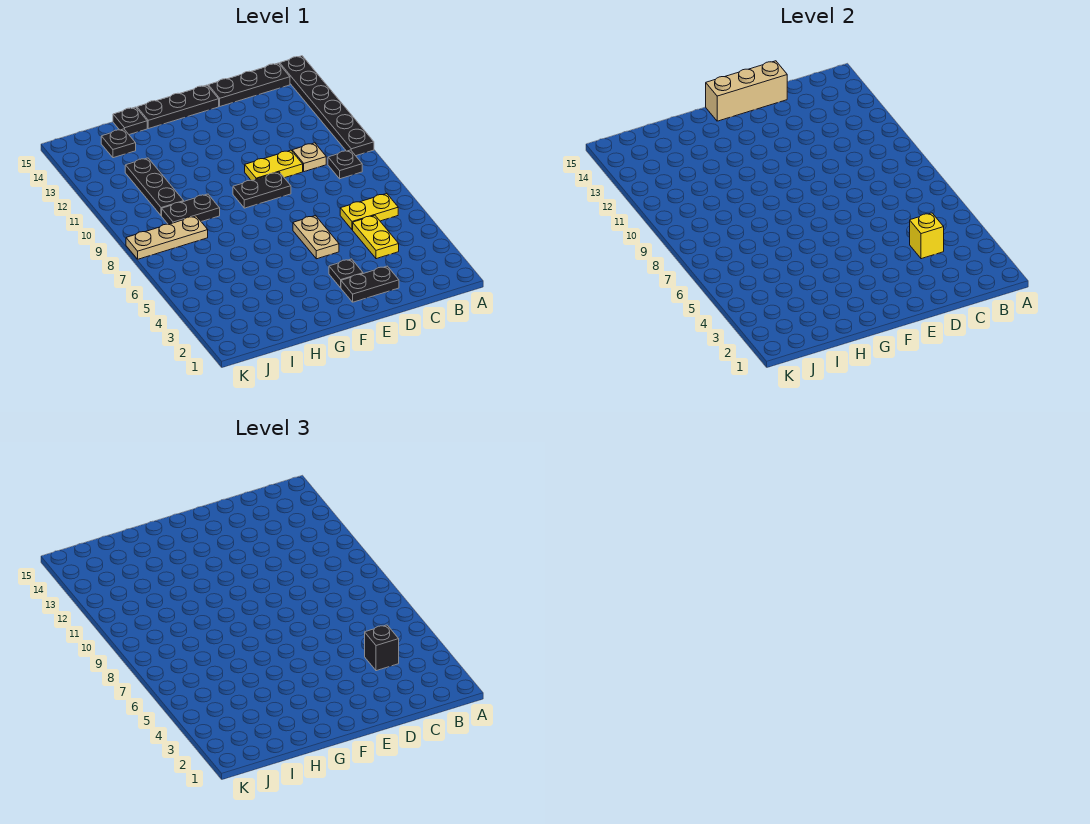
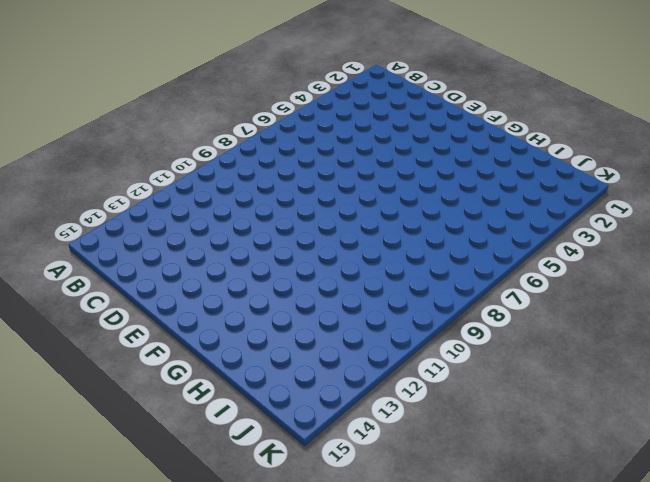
none -> black plate A10:A15 level 1
none -> yellow plate B6:C6 level 1
none -> black plate B9 level 1

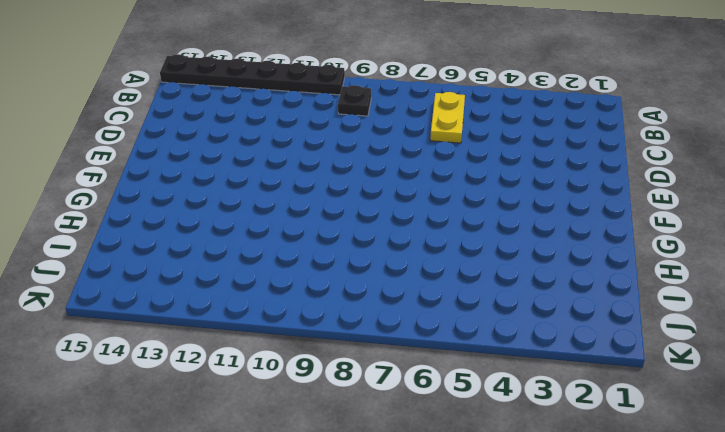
none -> black plate B15:D15 level 1
none -> yellow plate C4:C5 level 1
none -> tan plate C10 level 1

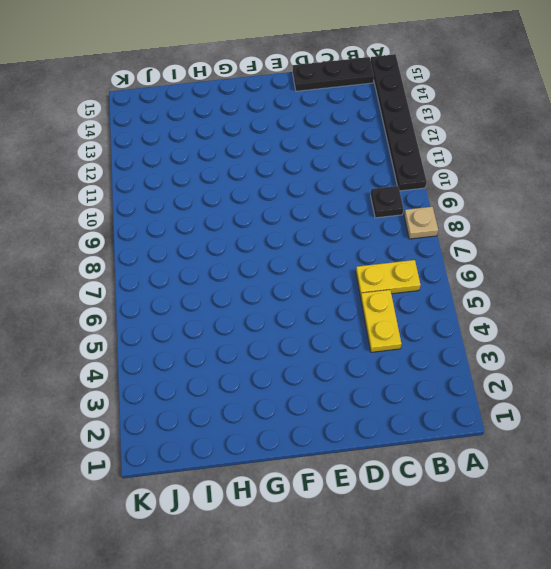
tan plate A8 level 1 -> tan plate C10 level 1
none -> black plate D2:E2 level 1
none -> yellow plate D10:E10 level 1
none -> black plate E3 level 1

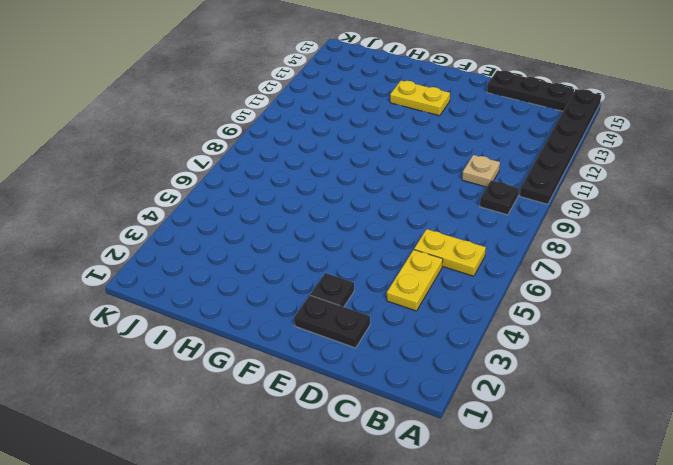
yellow plate F13:G13 level 1 -> yellow plate D10:E10 level 1
none -> tan plate E5:E6 level 1
none -> black plate E9:F9 level 1
none -> black plate E15:G15 level 1

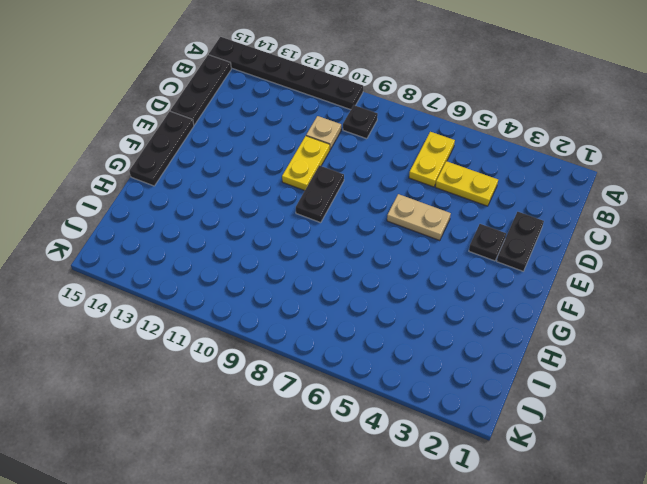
none -> black plate H9:I9 level 1
none -> black plate H15 level 1
none -> tan plate I8:K8 level 1

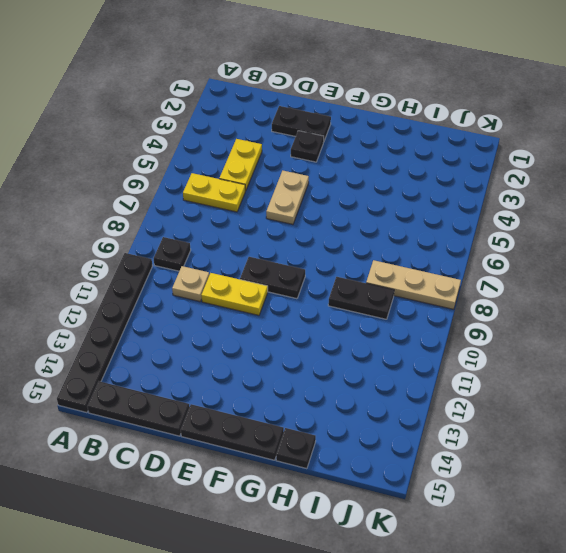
none -> black plate I10:I12 level 1
none -> black plate I14 level 1
none -> yellow brick C4 level 2

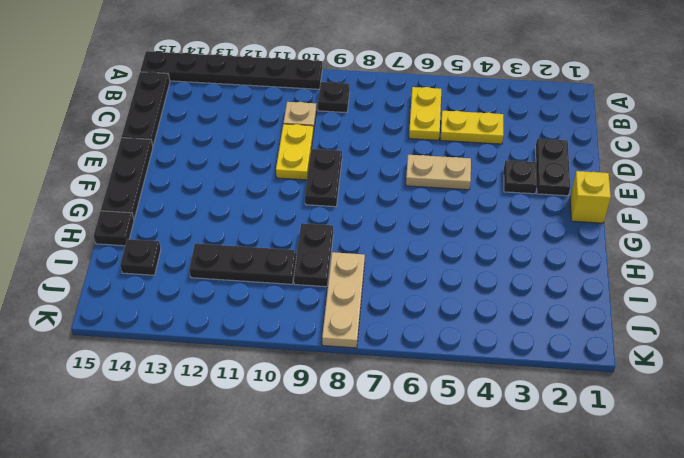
yellow brick F1 level 1 -> yellow brick C4 level 2
none -> tan brick D15:F15 level 2
none -> black brick C4 level 3

